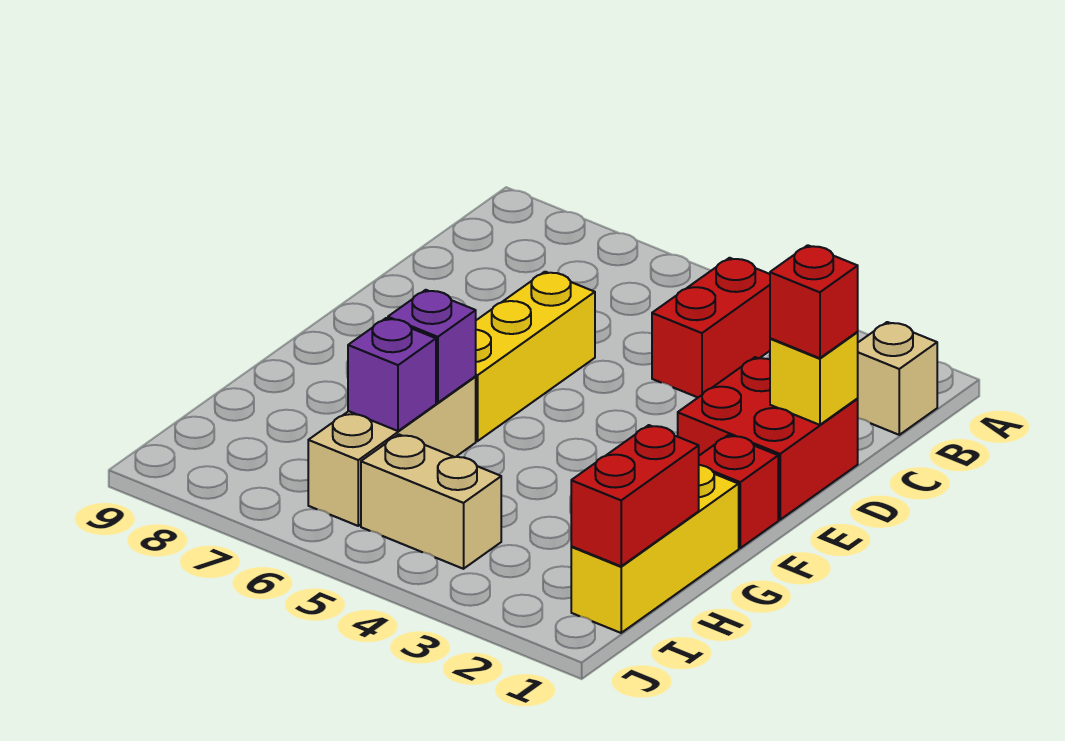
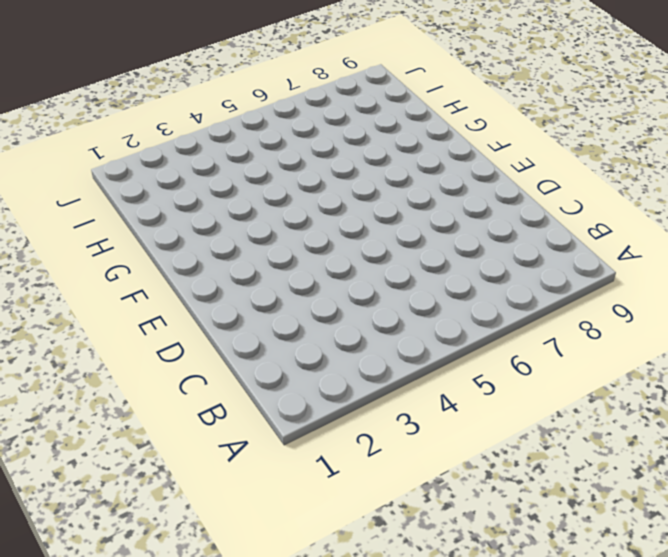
none -> tan brick B1 level 1
none -> red brick B4:C4 level 1
none -> red brick D1:E2 level 1

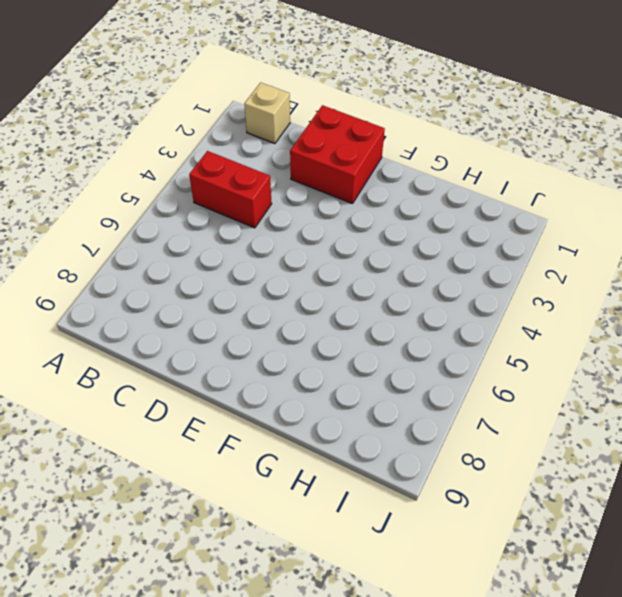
none -> yellow brick D6:F6 level 1
none -> red brick F1 level 1
none -> yellow brick G1:I1 level 1

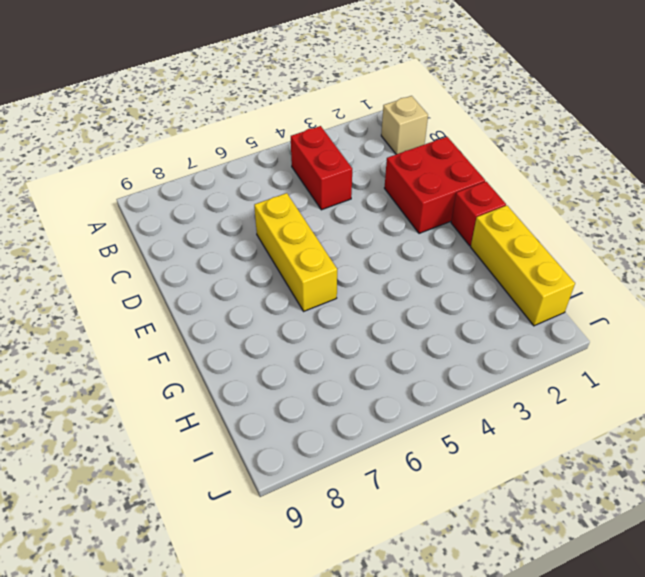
none -> tan brick G6:I6 level 1
none -> tan brick I4:I5 level 1
none -> yellow brick D1 level 2

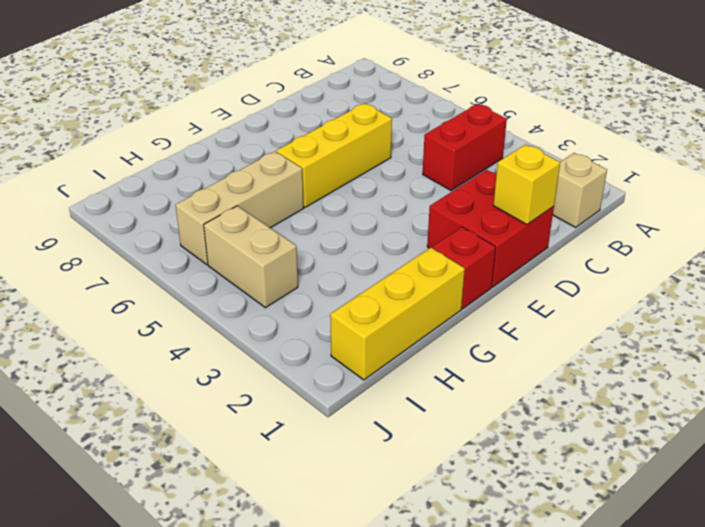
none -> purple brick G6 level 2
none -> red brick H1:I1 level 2
none -> purple brick H6 level 2

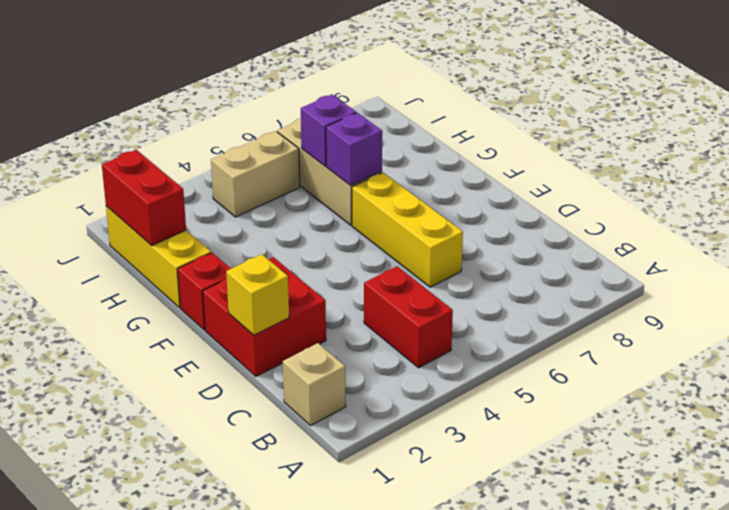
none -> red brick D1 level 3

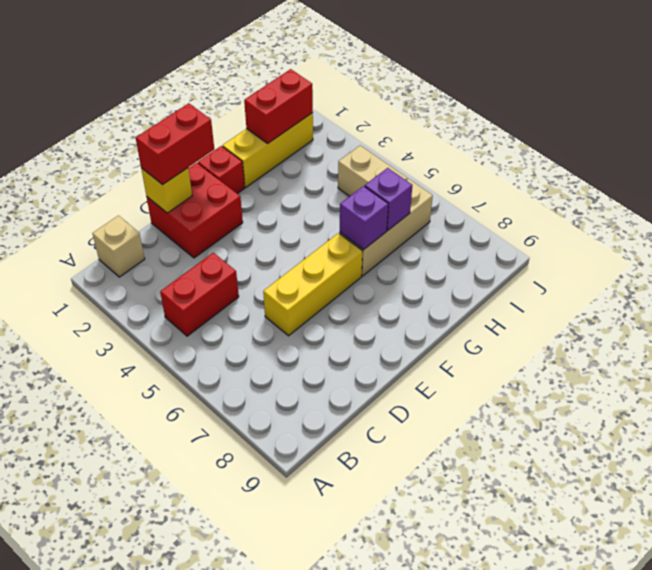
red brick D1:E1 level 3 -> red brick D1 level 3

